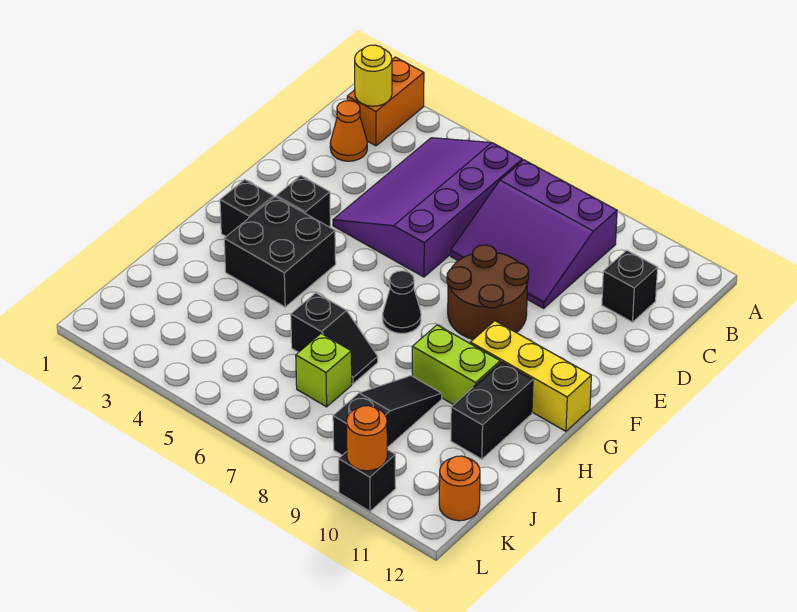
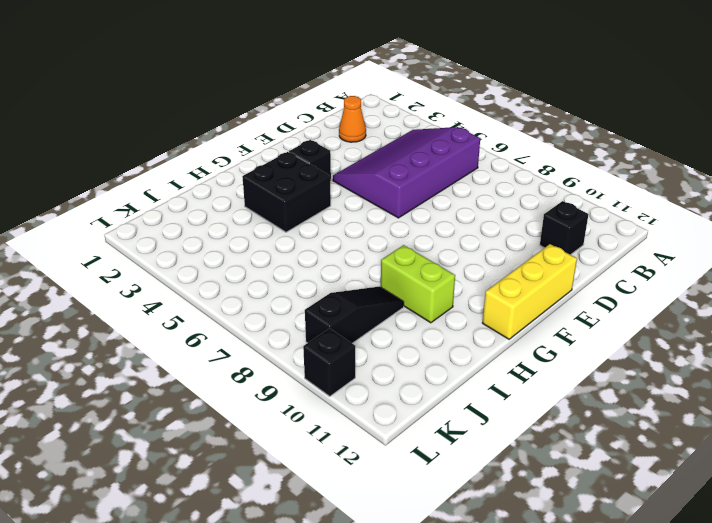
yellow brick E12:G12 level 1 -> yellow brick G10:G12 level 1
none -> orange brick A2:B2 level 1
none -> purple slope B7:D9 level 1 top B
none -> brown round brick E8:F9 level 1

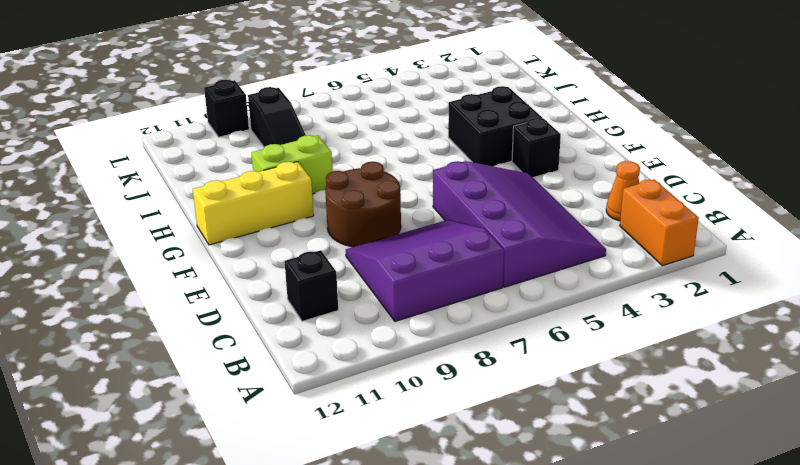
none -> black brick G2 level 1
none -> black cone G7 level 1
none -> black brick H11:I11 level 1

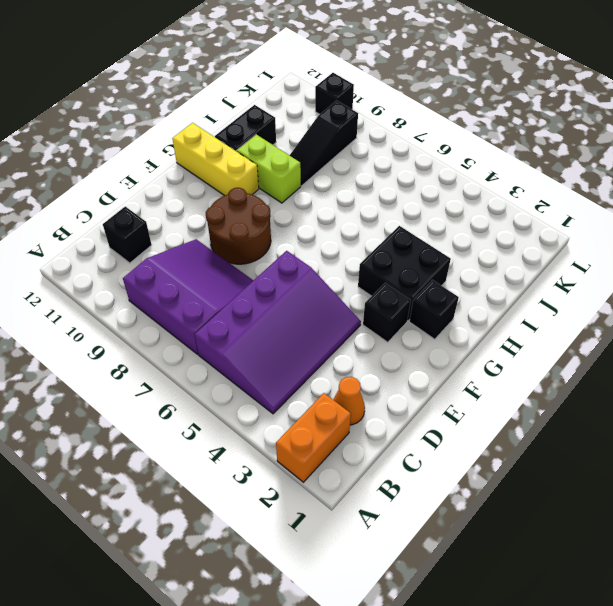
none -> black cone G7 level 1
none -> black slope I6:I7 level 1 top 6
none -> lime brick J7 level 1

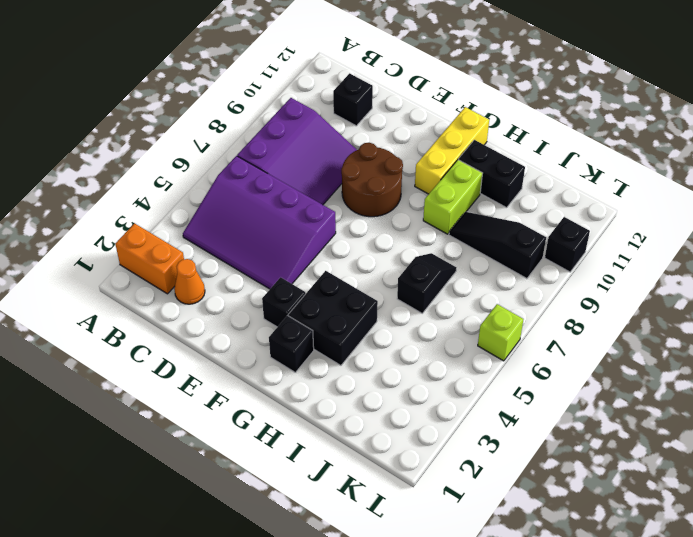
lime brick L6 level 1 -> lime brick J7 level 1
none -> black cone G7 level 1
none -> orange round brick K12 level 1
none -> yellow round brick B2 level 2

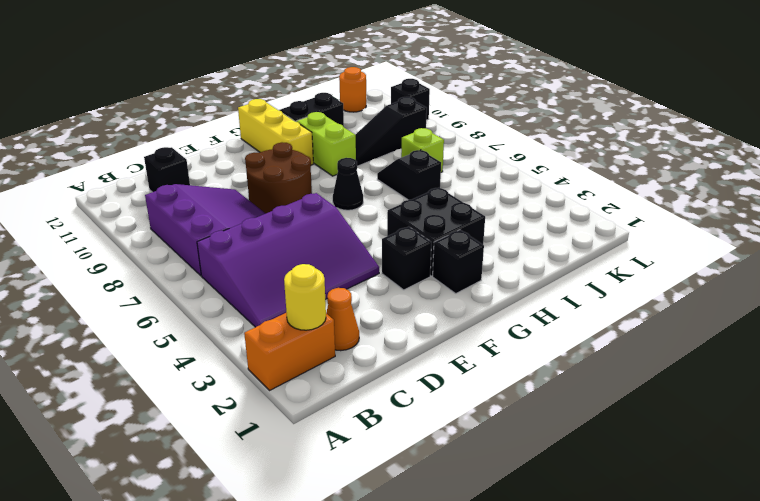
none -> orange round brick L10 level 2

